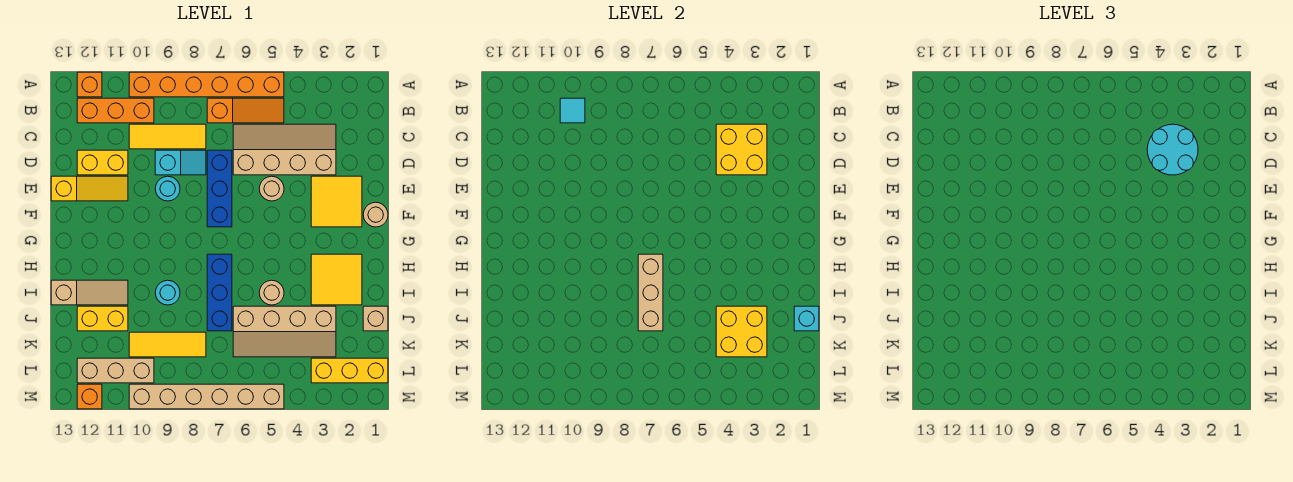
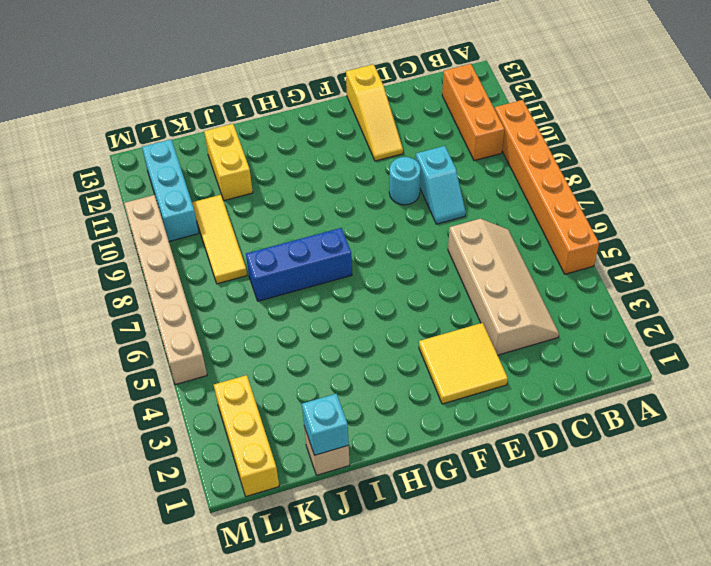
cyan brick L10:L12 level 1 -> tan brick L10:L12 level 1
none -> orange brick A12 level 1
none -> orange slope B5:B7 level 1 top 7
none -> yellow tile C8:C10 level 1
none -> blue brick D7:F7 level 1

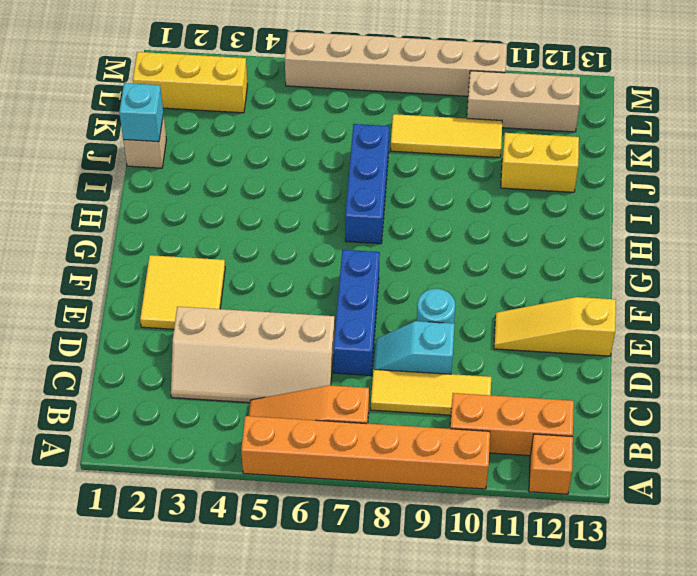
none -> yellow brick D11:D12 level 1
none -> tan round brick E5 level 1
none -> tan round brick F1 level 1
none -> yellow tile H2:I3 level 1

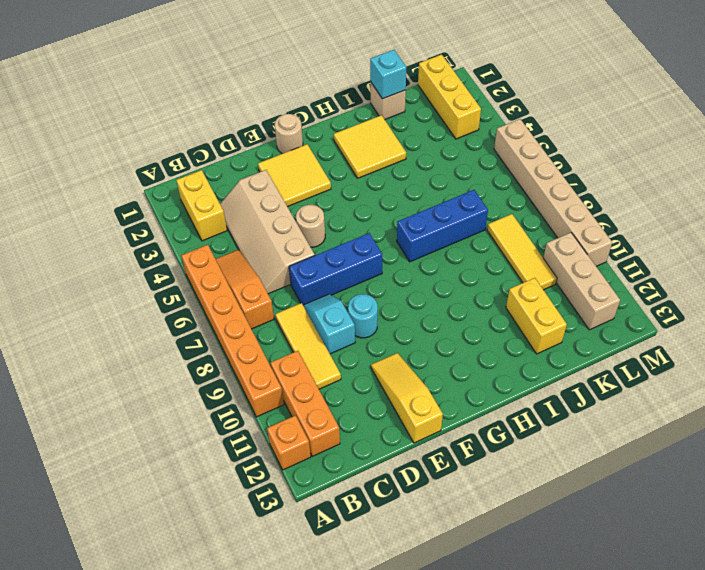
yellow brick B2:B3 level 1 -> yellow brick D11:D12 level 1
none -> tan round brick I5 level 1
none -> cyan round brick I9 level 1
none -> tan slope I11:I13 level 1 top 13
none -> tan slope J3:K6 level 1 top J

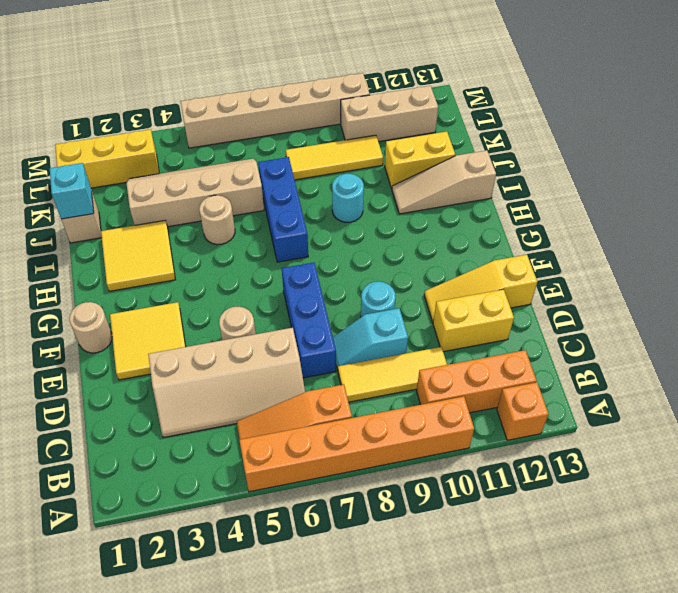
none -> orange brick M12 level 1
none -> cyan tile B10 level 2
none -> yellow brick C3:D4 level 2
none -> tan brick H7:J7 level 2

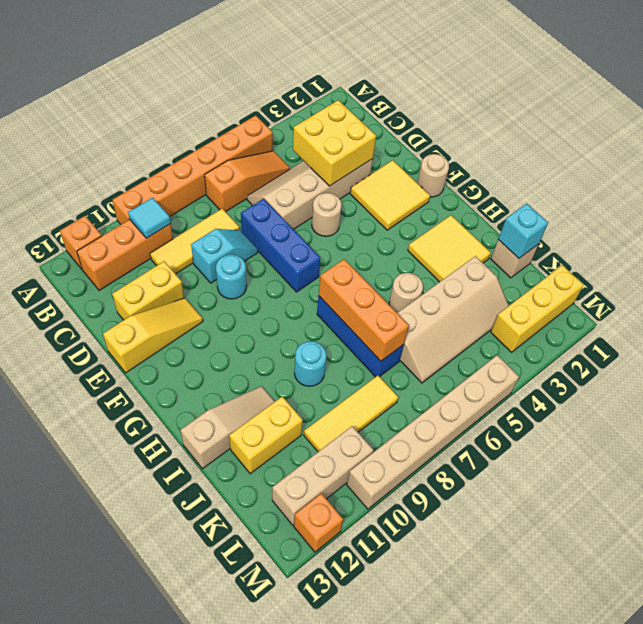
orange brick H7:J7 level 2 -> tan brick H7:J7 level 2
none -> yellow brick J3:K4 level 2
none -> cyan round brick C3:D4 level 3

